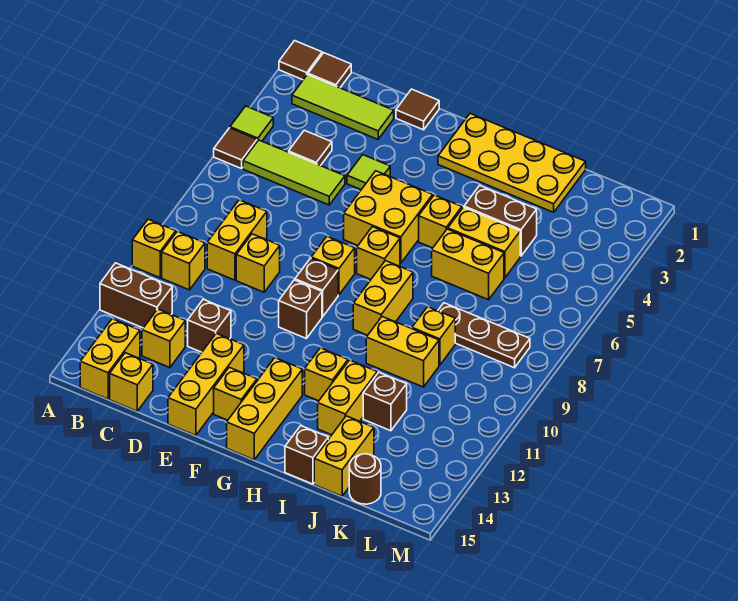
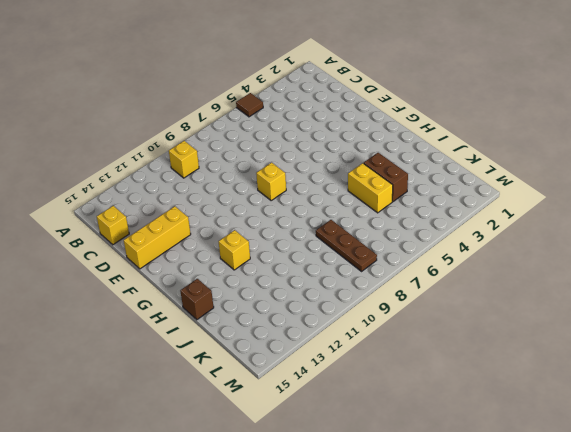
none -> brown tile A1 level 1
none -> lime tile A4 level 1
none -> yellow brick A10 level 1
none -> brown brick A12:B12 level 1

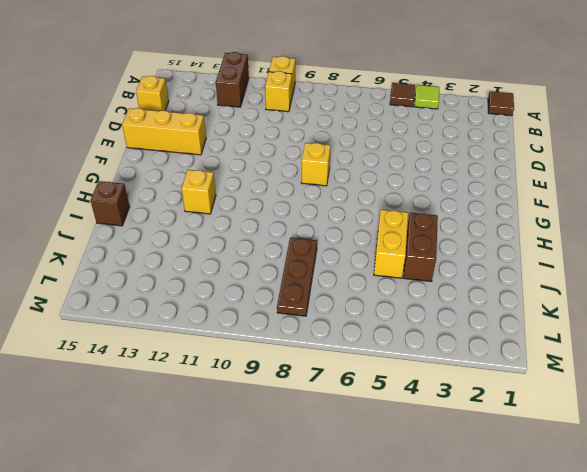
none -> brown tile B1 level 1
none -> lime tile B2:D2 level 1
none -> lime tile B5:D5 level 1
none -> yellow brick B14:B15 level 1

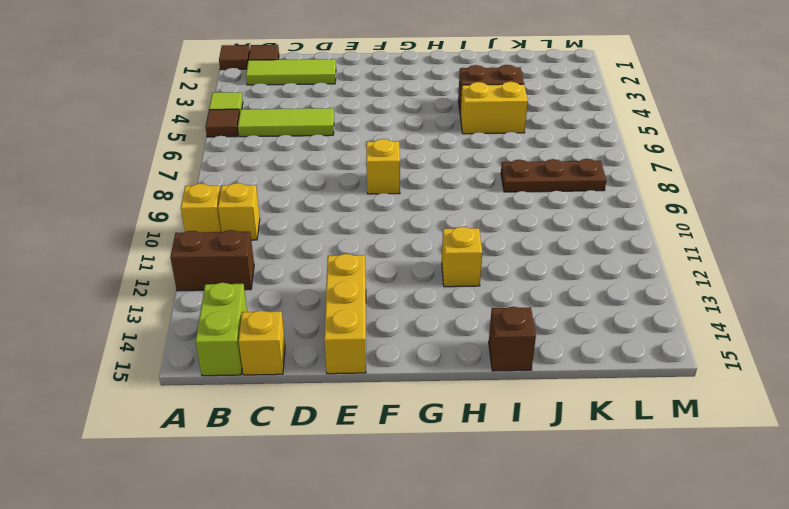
lime brick B14:B15 level 1 -> yellow brick B14:B15 level 1
none -> brown tile C4 level 1
none -> yellow brick C8:C9 level 1
none -> yellow brick C13 level 1
none -> yellow brick D9 level 1

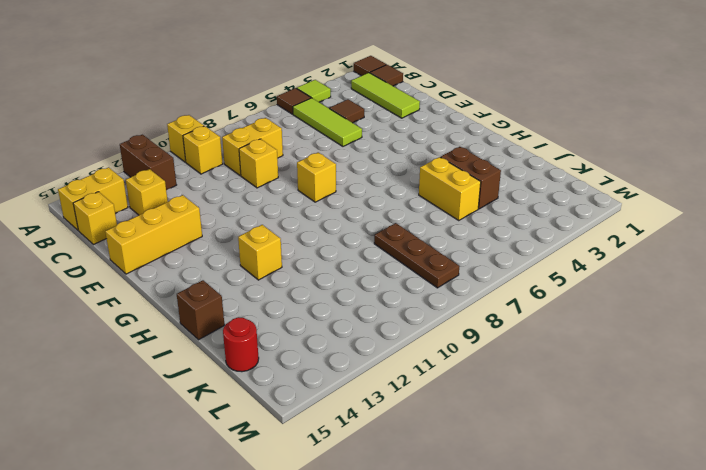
red round brick K15 level 1 -> brown round brick K15 level 1
none -> brown brick D12 level 1
none -> brown tile E1 level 1
none -> lime tile E4 level 1
none -> yellow brick F5:G6 level 1

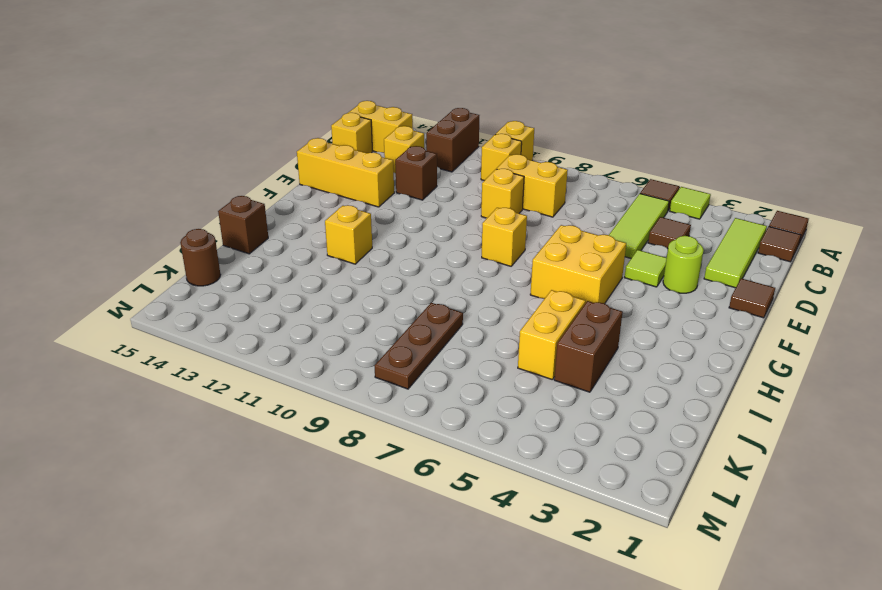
lime round brick E3 level 1 -> none
none -> brown brick F9 level 1
none -> brown brick F10 level 1
none -> yellow brick F14 level 1
none -> yellow plate G1:J2 level 1

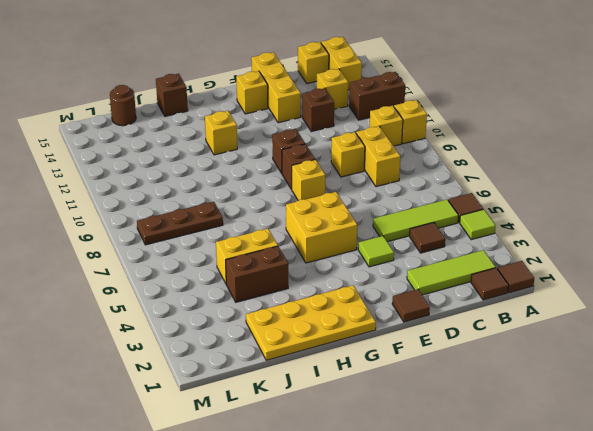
none -> yellow brick G7 level 1
none -> yellow brick G13:G15 level 1
none -> yellow brick H5 level 1
none -> yellow brick H8:H9 level 1

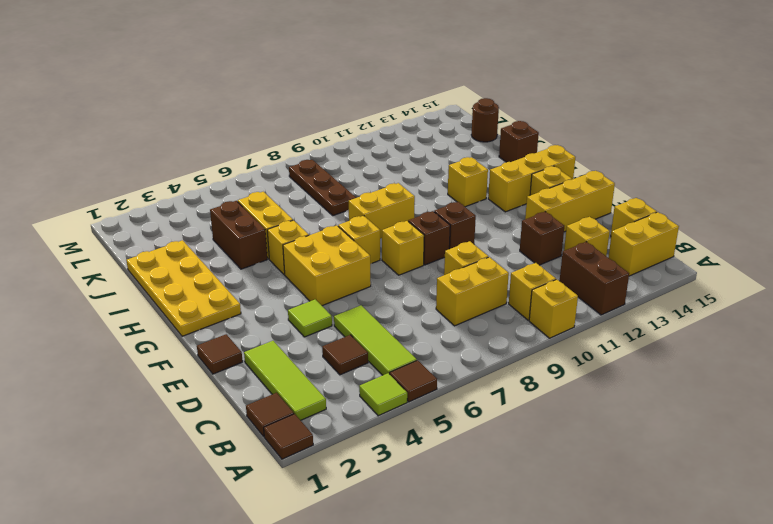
none -> yellow brick I6:J6 level 1
none -> yellow brick I10:J10 level 1
none -> yellow brick I12:I13 level 1
none -> yellow brick J9 level 1

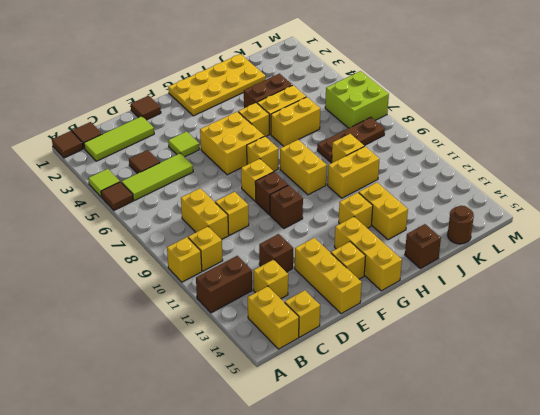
lime brick L6:M7 level 1 -> none
none -> brown brick J12 level 1
none -> yellow brick J14:J15 level 1

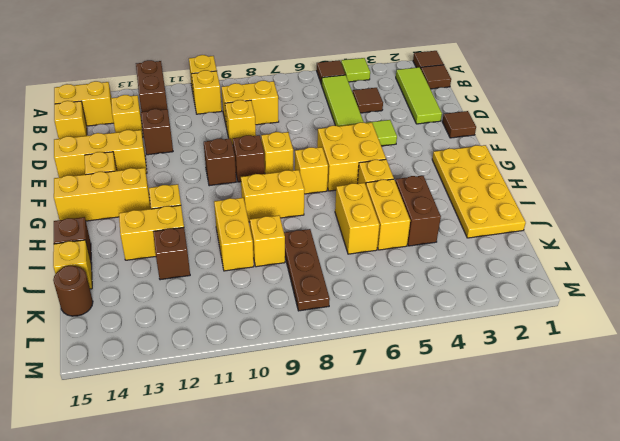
yellow brick J15 level 1 -> yellow brick J14:J15 level 1

